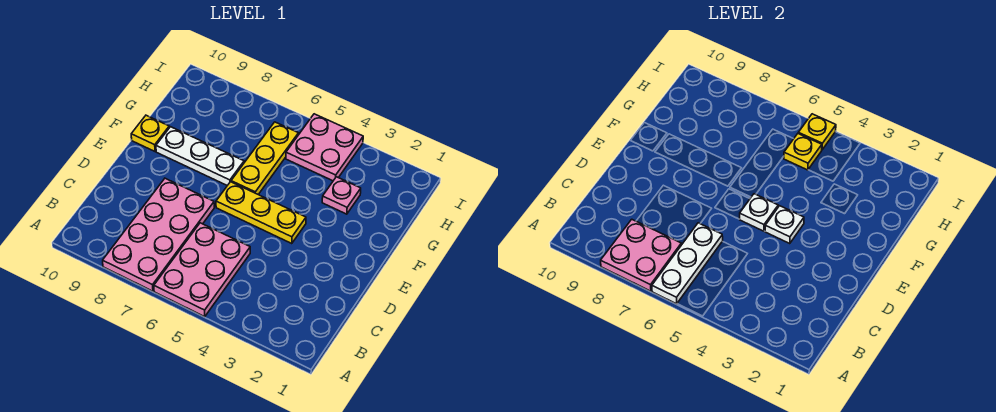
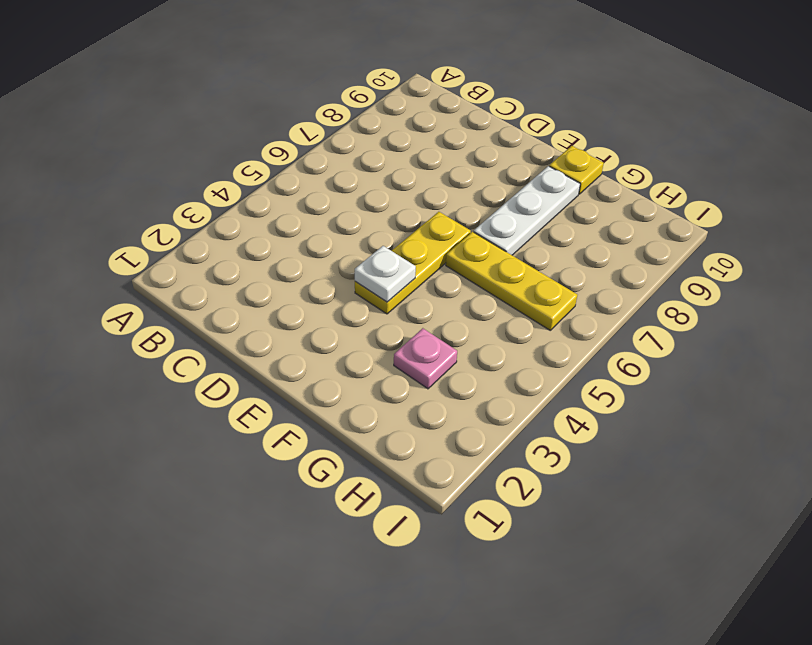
none -> pink plate A5:C6 level 1
none -> pink plate A7:D8 level 1
none -> pink plate H4:I5 level 1

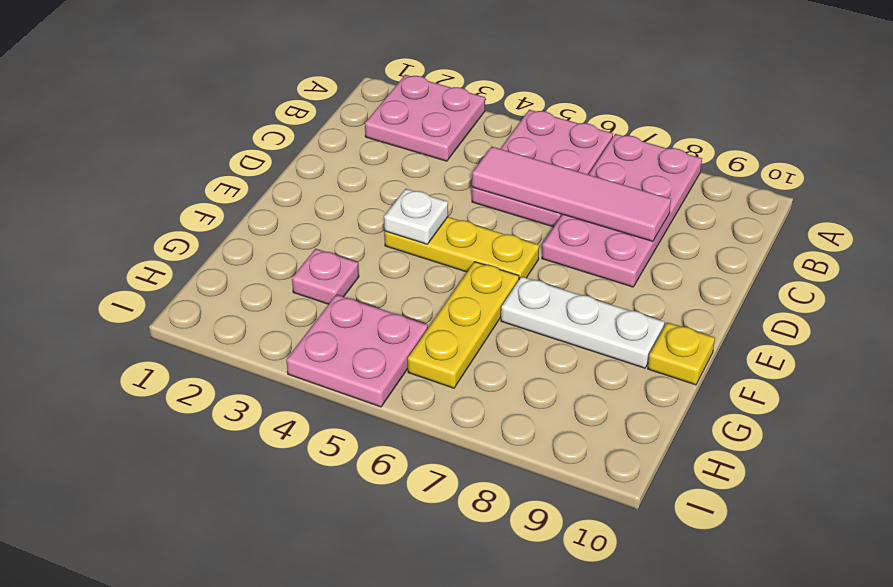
pink plate A2:B3 level 1 -> pink plate A7:B8 level 2
pink tile C5:C8 level 2 -> white plate A6:C6 level 2
none -> white plate E5 level 2
none -> yellow plate H5 level 2
none -> yellow plate I5 level 2

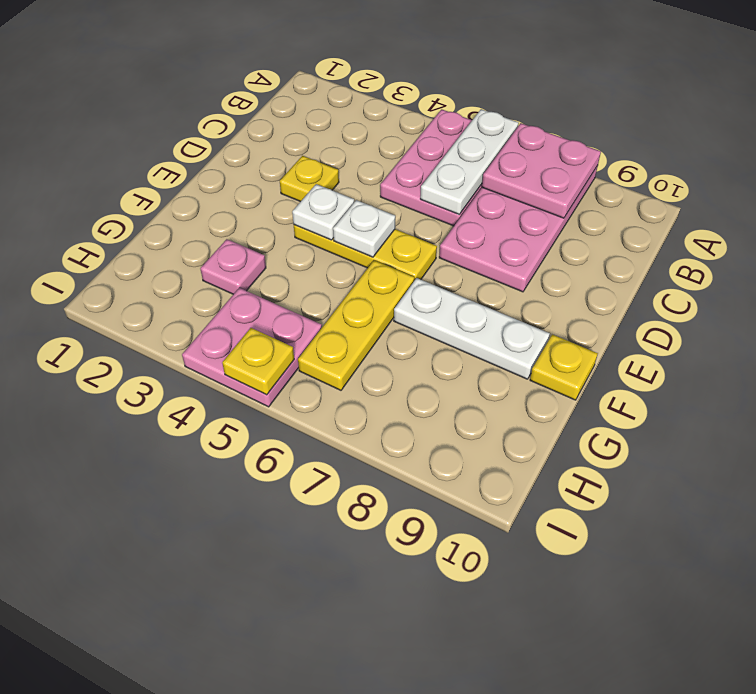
yellow plate D3 level 1 -> yellow plate H5 level 2

